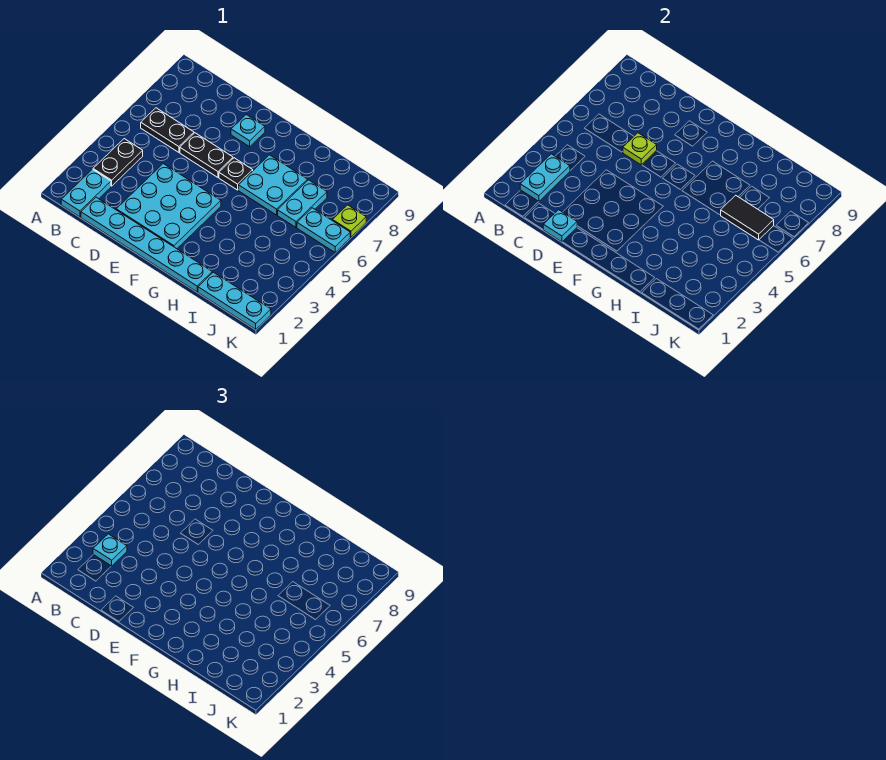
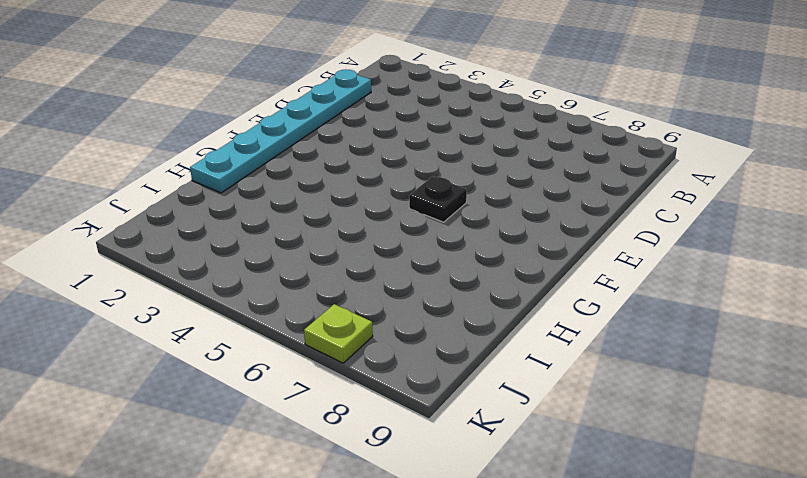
none -> cyan plate B1:B2 level 1
none -> black plate B3:B4 level 1
none -> black plate B6:C6 level 1

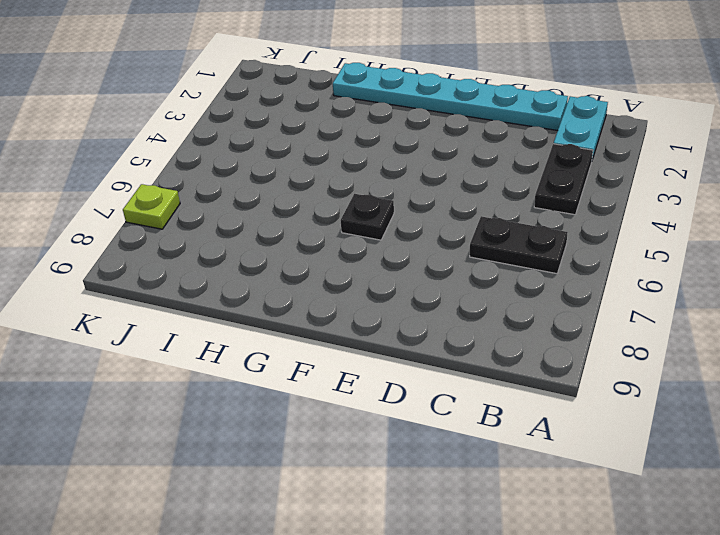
none -> cyan plate D2:F4 level 1
none -> black plate D6:E6 level 1
none -> cyan plate E8 level 1

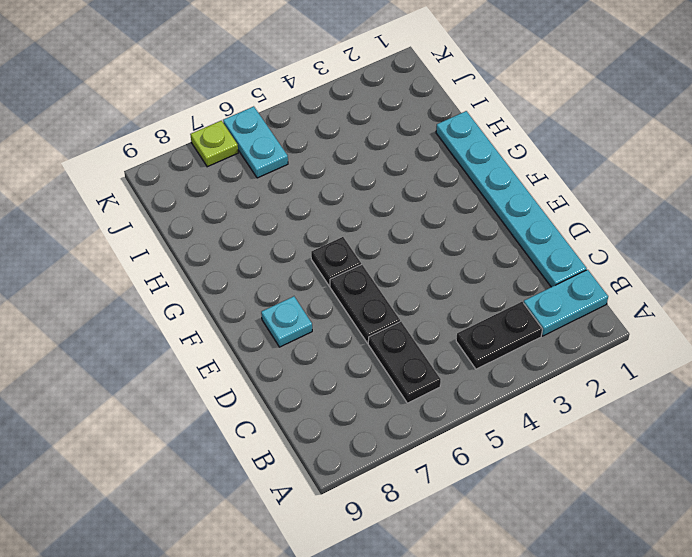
none -> cyan plate D2:F4 level 1
none -> cyan plate G6:H7 level 1
none -> cyan plate I1:K1 level 1

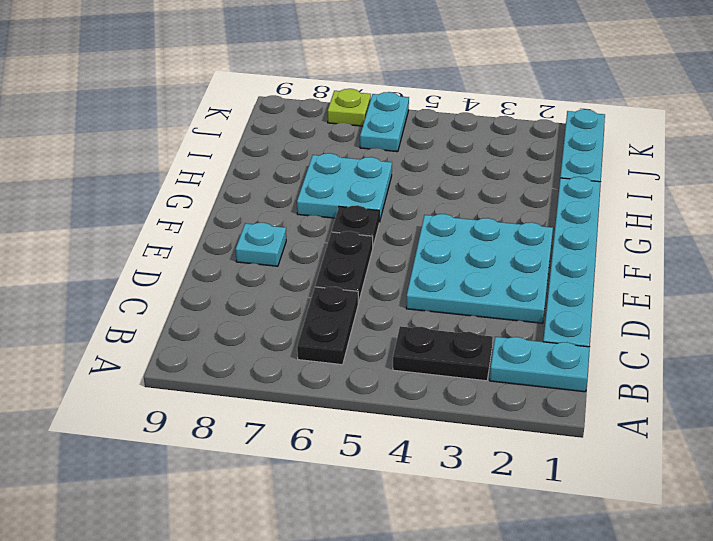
none -> cyan plate I6:I7 level 1
none -> cyan plate B2:B3 level 2
none -> cyan plate D1 level 2

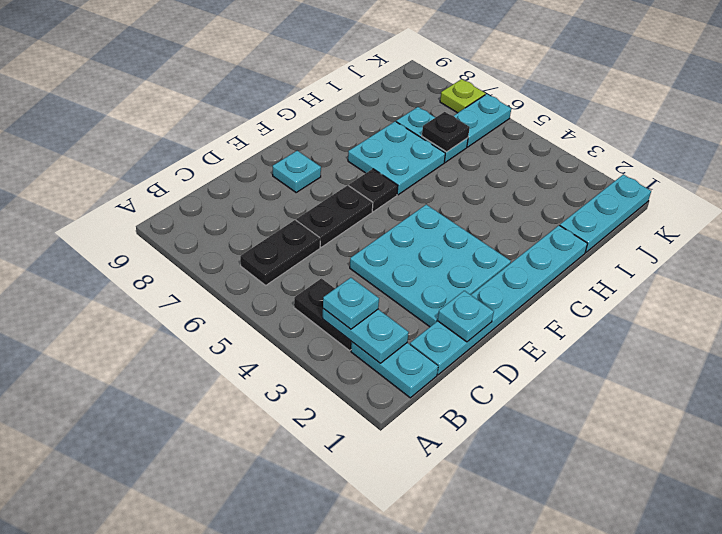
black plate I6 level 2 -> black tile I6:J6 level 2
none -> lime plate D6 level 2

